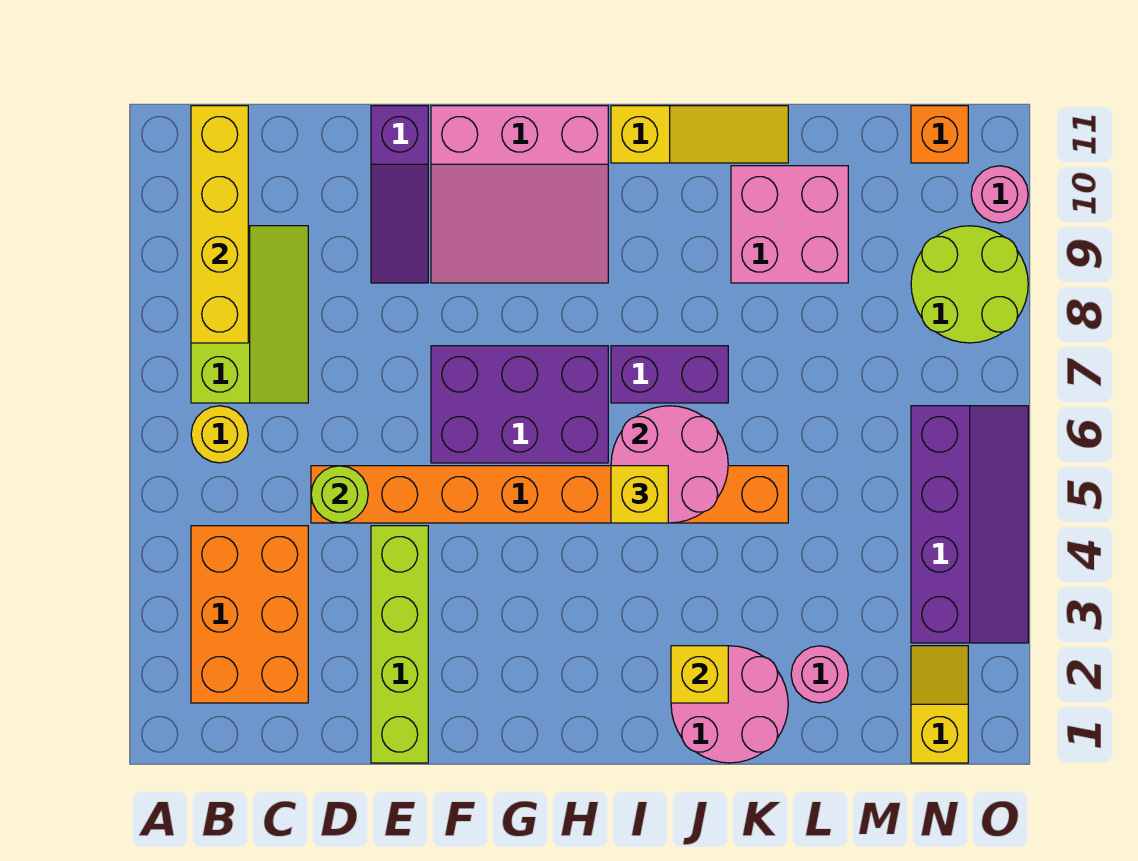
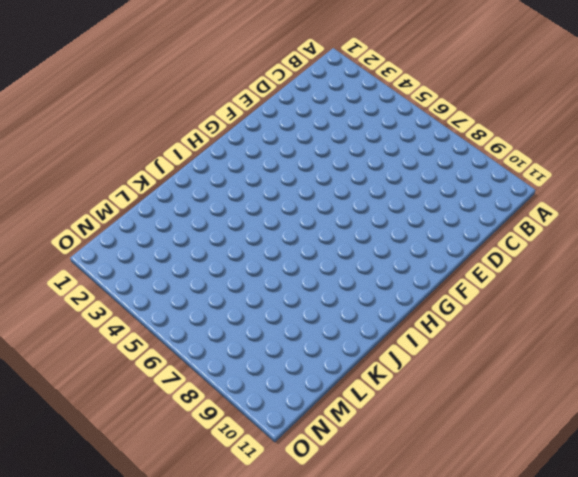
none -> orange brick B2:C4 level 1
none -> yellow round brick B6 level 1
none -> lime slope B7:C9 level 1 top B

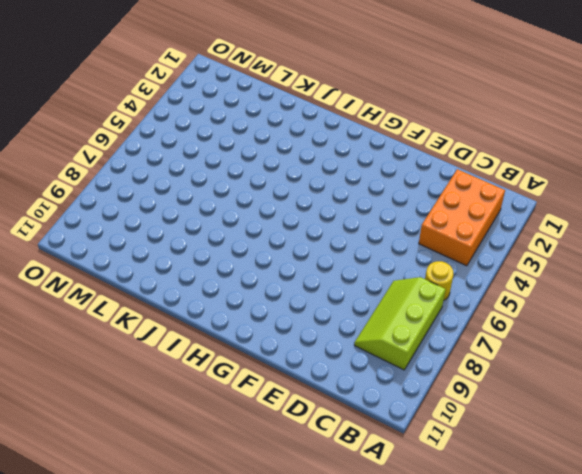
none -> orange brick D5:K5 level 1
none -> lime brick E1:E4 level 1
none -> purple slope E9:E11 level 1 top 11

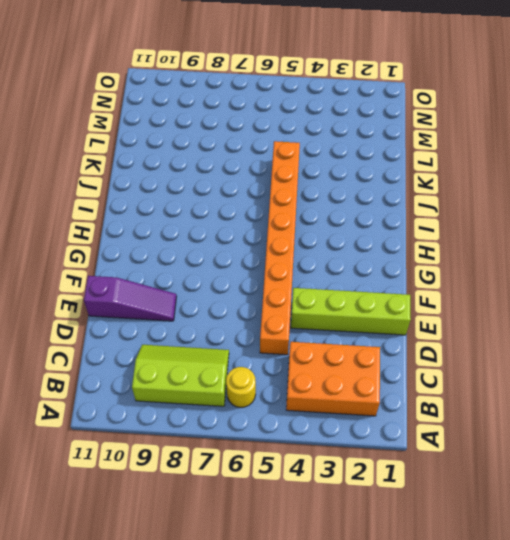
none -> purple brick F6:H7 level 1
none -> pink slope F9:H11 level 1 top 11
none -> purple brick I7:J7 level 1

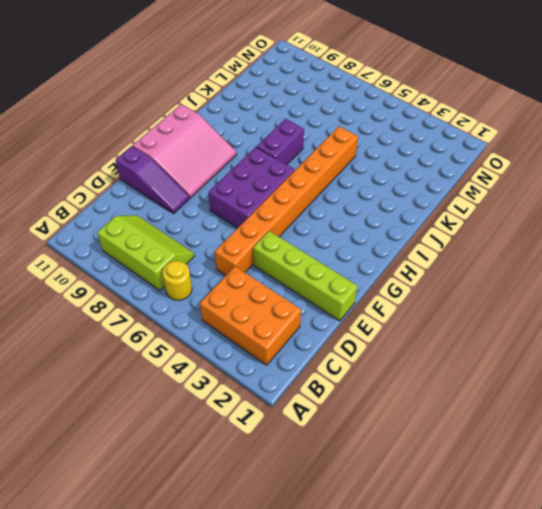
none -> yellow slope I11:K11 level 1 top I
none -> pink round brick J1:K2 level 1
none -> pink brick K9:L10 level 1

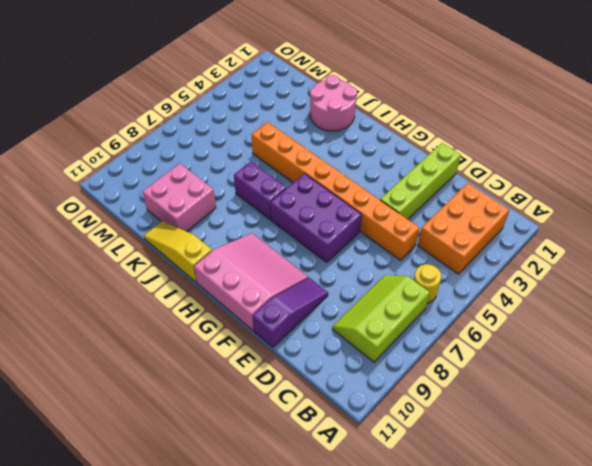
none -> pink round brick L2 level 1
none -> yellow slope N1:N2 level 1 top 1
none -> purple slope N3:O6 level 1 top N

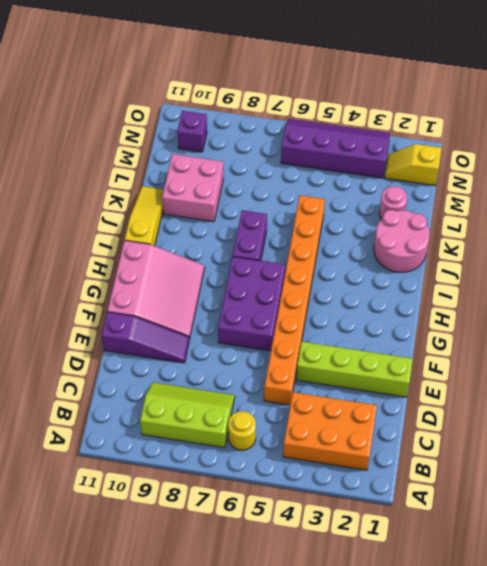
purple brick N10 level 1 -> none
none -> lime round brick N8:O9 level 1
none -> orange brick N11 level 1
none -> pink round brick O10 level 1

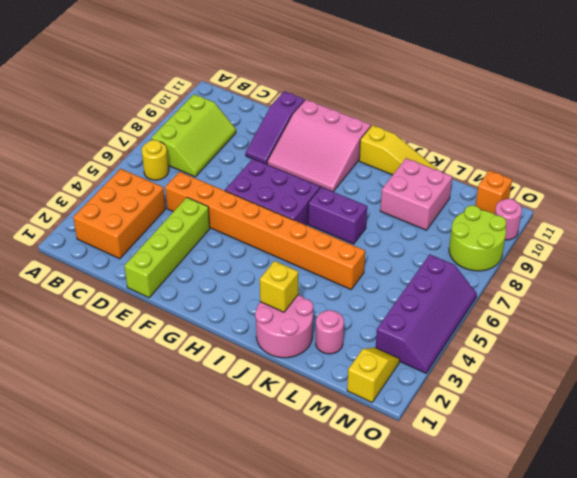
none -> yellow brick B8:B11 level 2
none -> lime round brick D5 level 2
none -> pink round brick I5:J6 level 2

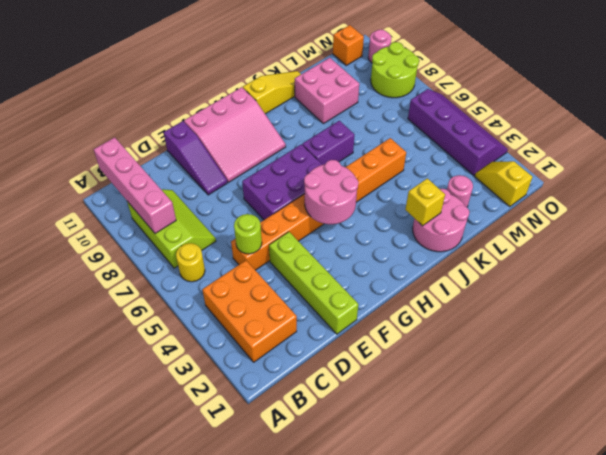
pink brick B8:B11 level 2 -> yellow brick B8:B11 level 2
pink round brick G4:H5 level 2 -> pink round brick I5:J6 level 2
none -> yellow brick I5 level 3

